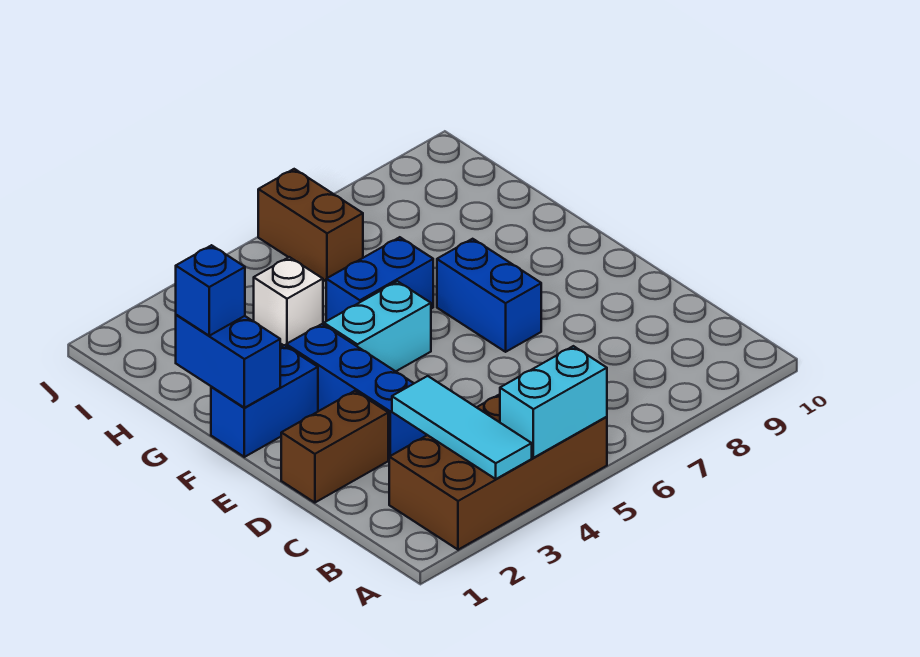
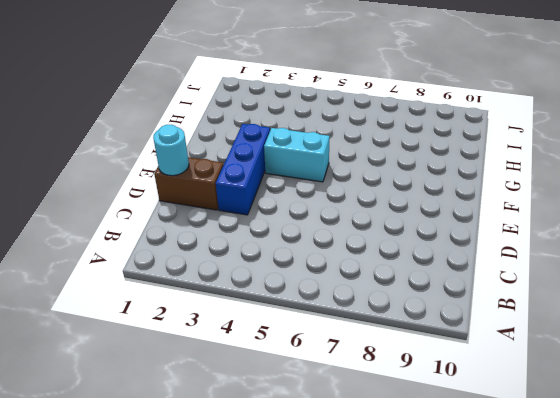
cyan round brick D1 level 2 -> none
none -> brown brick A2:B5 level 1
none -> blue brick E7:F7 level 1
none -> blue brick F1:F2 level 1

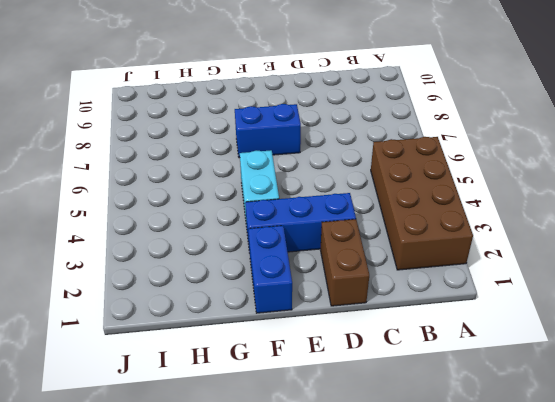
none -> blue brick G5:G6 level 1
none -> white brick H4 level 1
none -> brown brick I6:J6 level 1

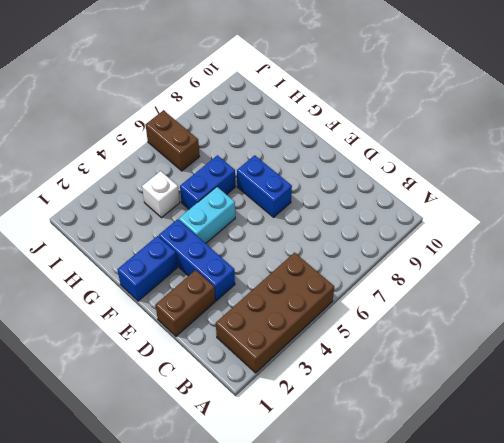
none -> cyan tile A3:C3 level 2
none -> cyan brick A4:A5 level 2
none -> blue brick F1:G1 level 2

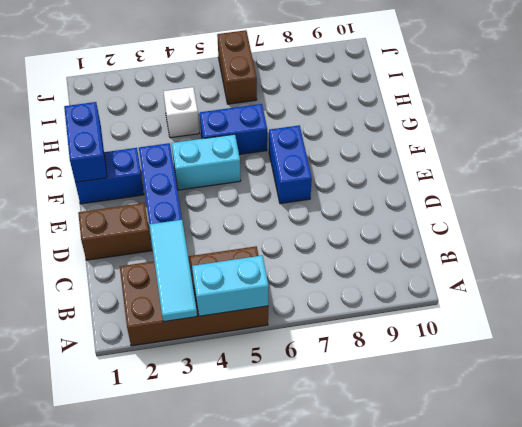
none -> blue brick G1 level 3

